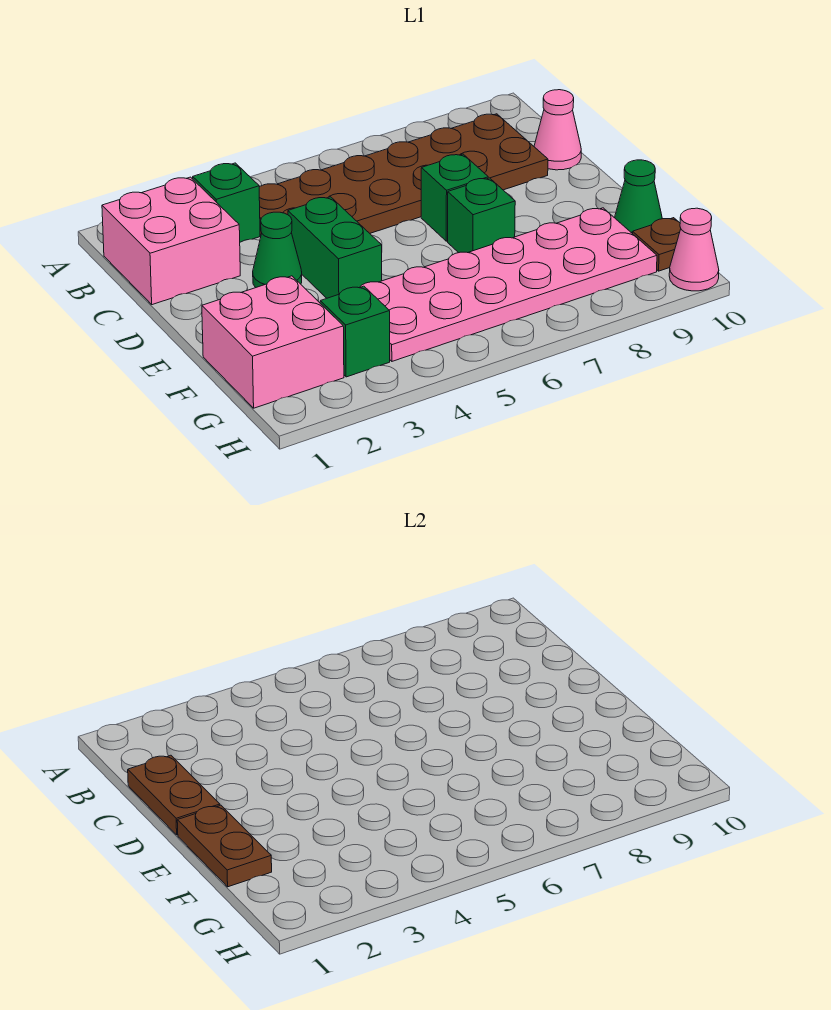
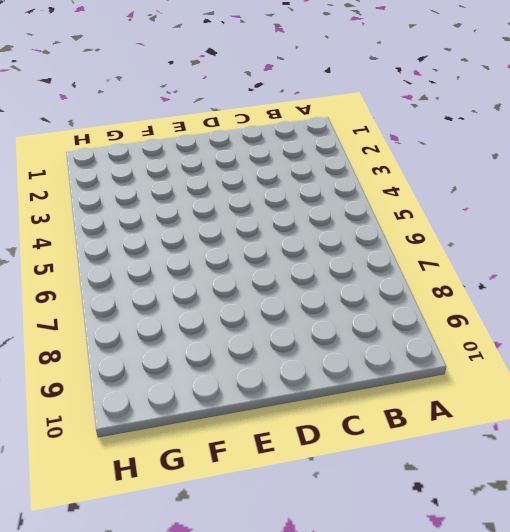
none -> pink brick B1:C2 level 1
none -> green brick B3 level 1
none -> brown plate B4:C9 level 1

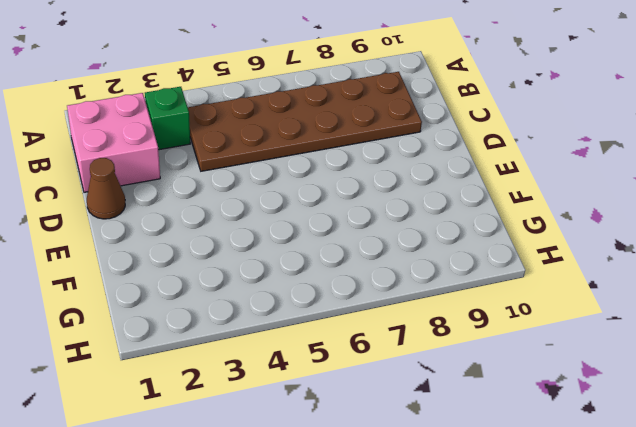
brown cone D1 level 1 -> none
none -> pink cone C10 level 1
none -> green cone D3 level 1
none -> green brick D4:E4 level 1

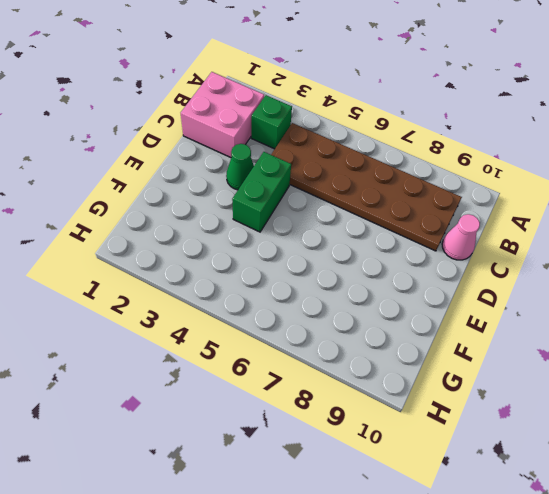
none -> green brick D7 level 1
none -> green brick E7 level 1
none -> pink brick F1:G2 level 1

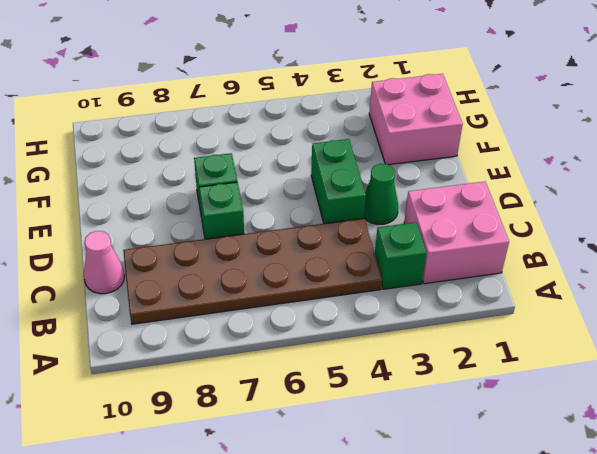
none -> pink plate F4:G9 level 1
none -> green cone F10 level 1
none -> green brick G3 level 1

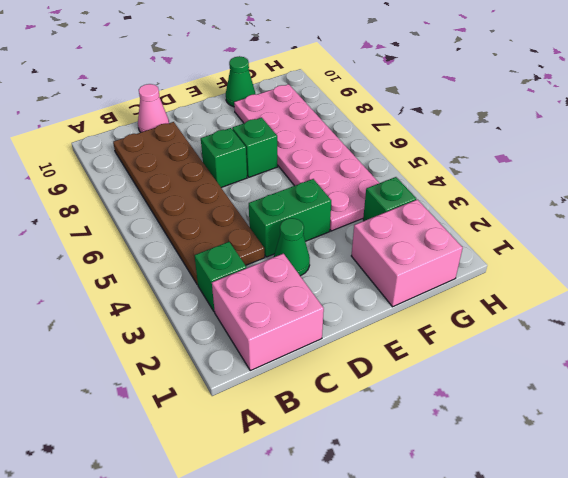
none -> brown plate G10 level 1
none -> pink cone H10 level 1
none -> brown plate C1:D1 level 2

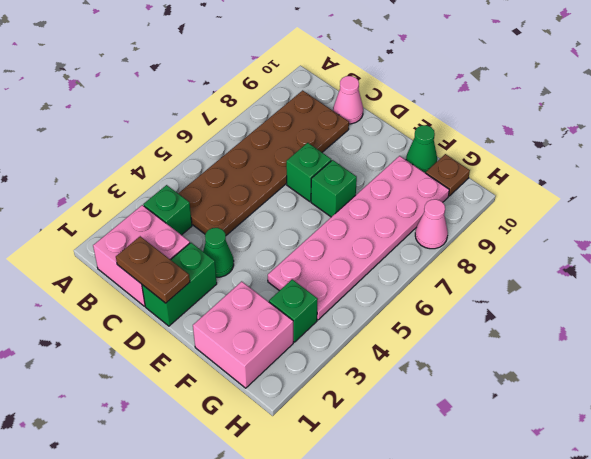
green brick D1:D2 level 1 -> green brick D4:E4 level 1
pink cone H8 level 1 -> pink cone H10 level 1
none -> brown plate E1:F1 level 2

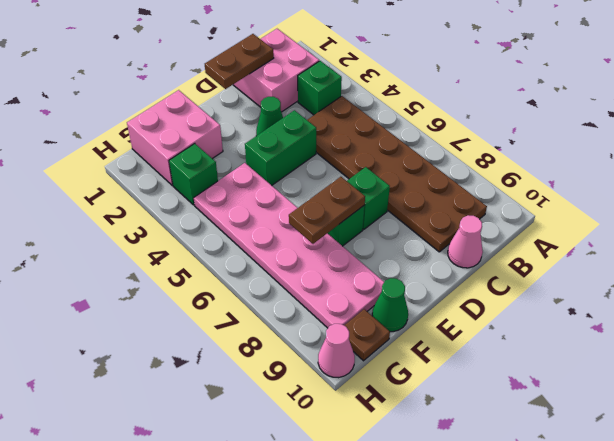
brown plate E7:F7 level 2 -> brown plate E1:F1 level 2

